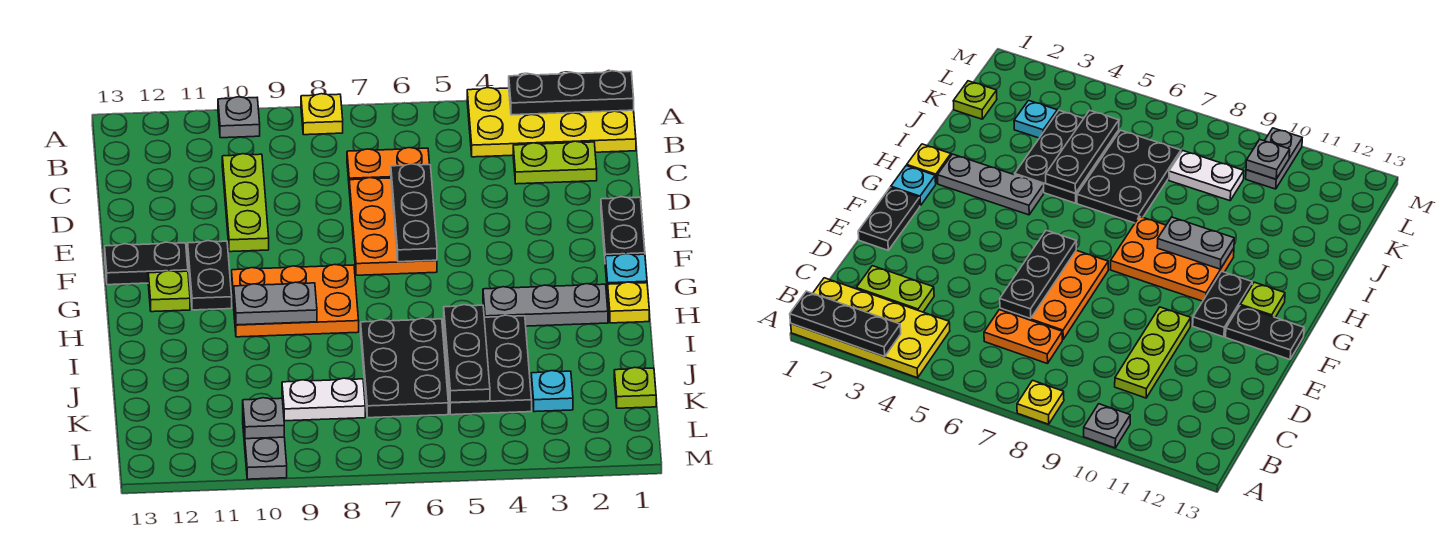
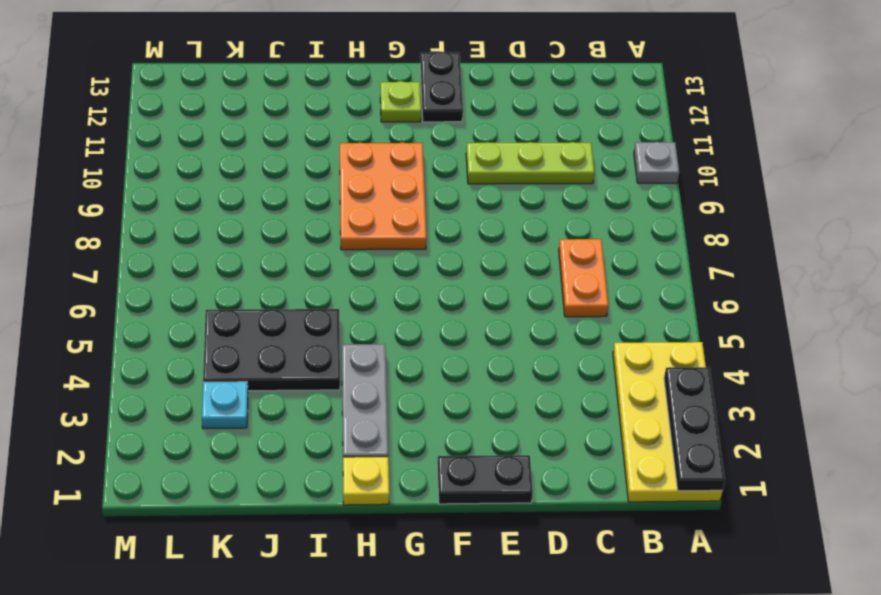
none -> yellow plate A8 level 1
none -> lime plate C2:C3 level 1
none -> orange plate D6:F7 level 1

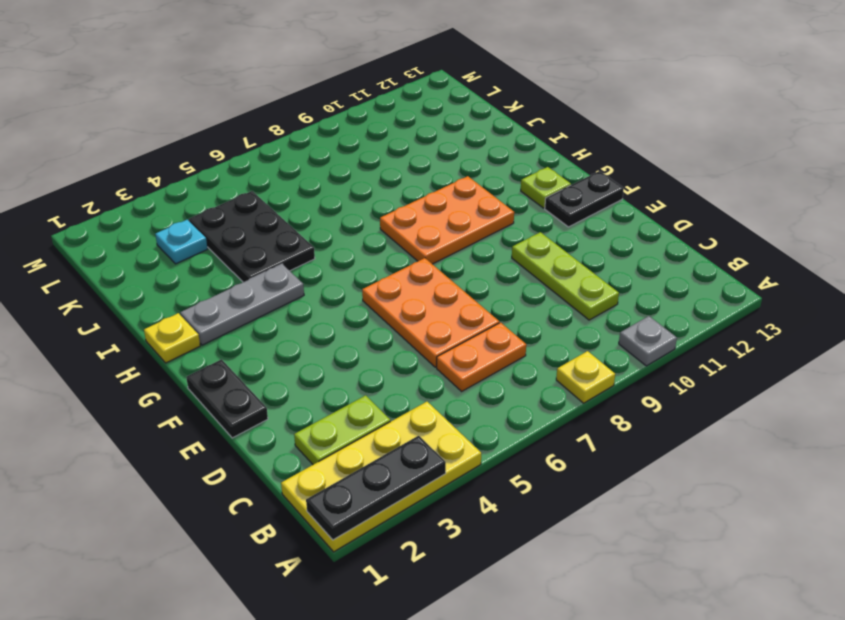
none -> black plate F11:G11 level 1
none -> cyan plate G1 level 1
none -> black plate I6:K7 level 1

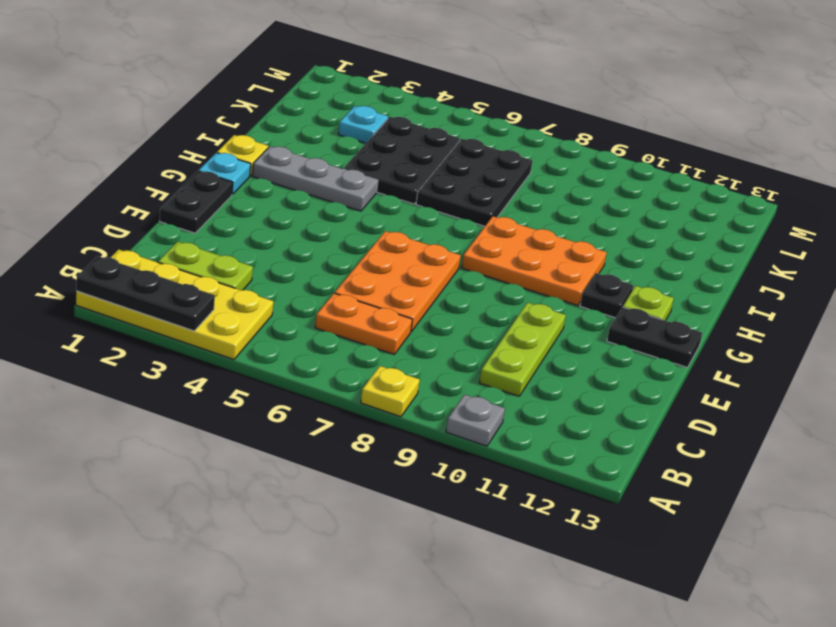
black plate G11 level 1 -> black plate F11:G11 level 1
none -> lime plate K1 level 1
none -> white plate K8:K9 level 1
none -> grey plate L10:M10 level 1

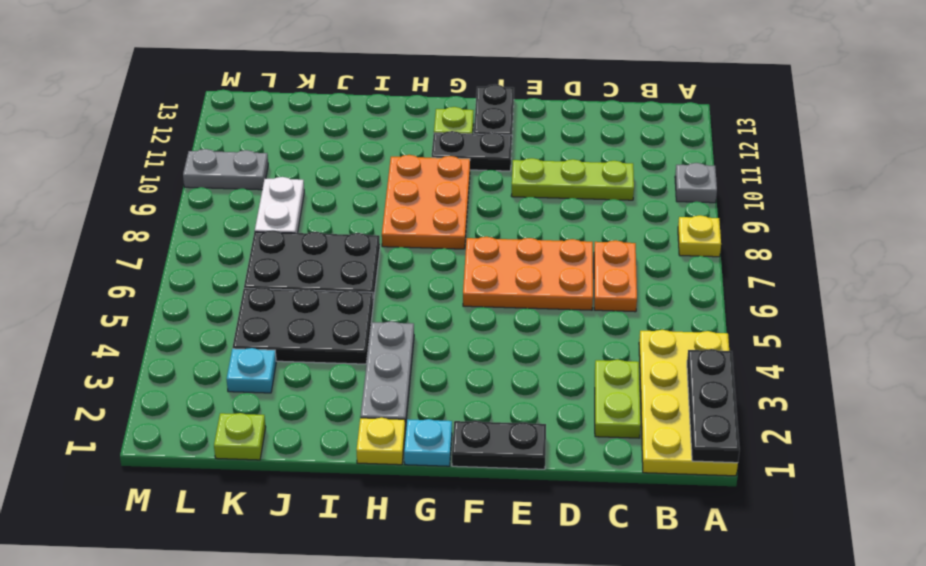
none -> black plate D6:F6 level 2
none -> grey plate H9:H10 level 2
none -> black plate I5:K5 level 2

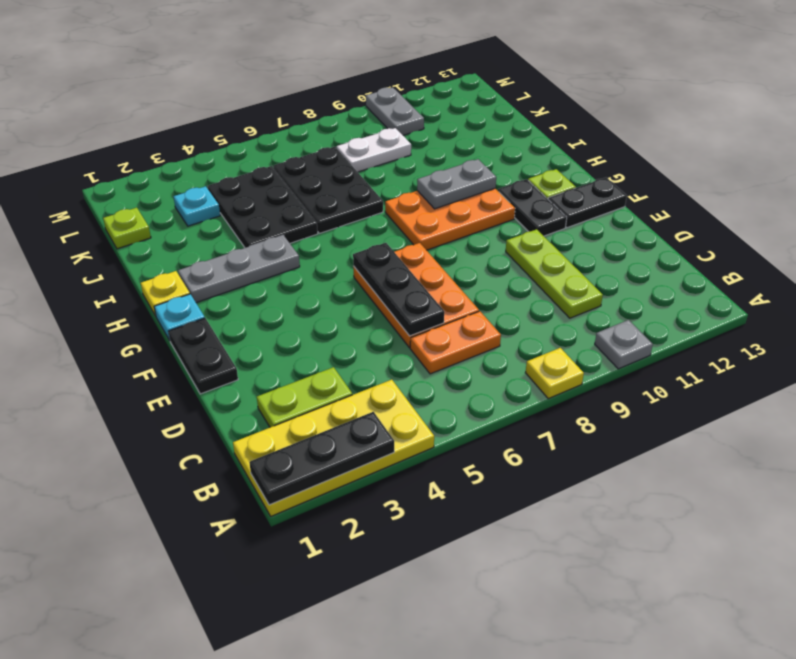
none -> black plate I5:K5 level 2
none -> grey plate L10 level 2

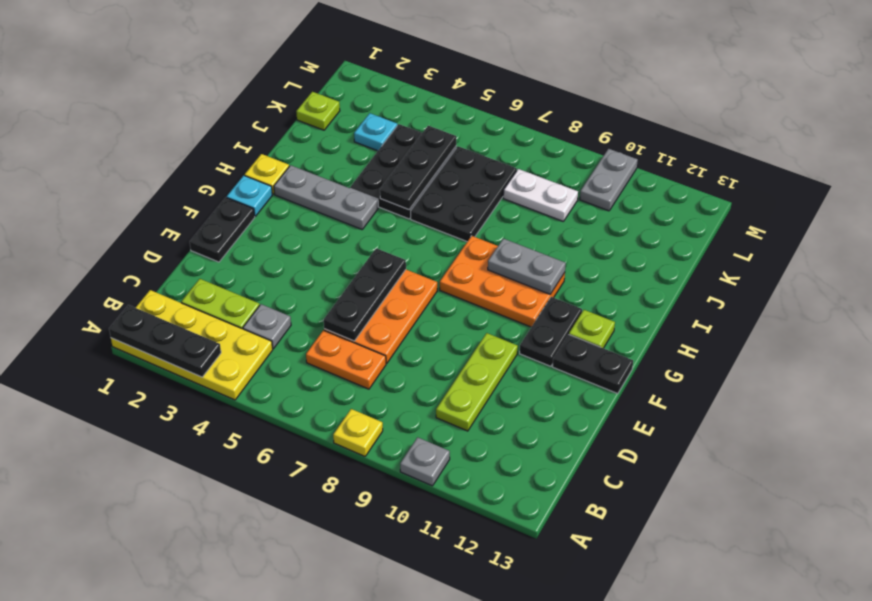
grey plate C4 level 1 -> grey plate L10 level 2

